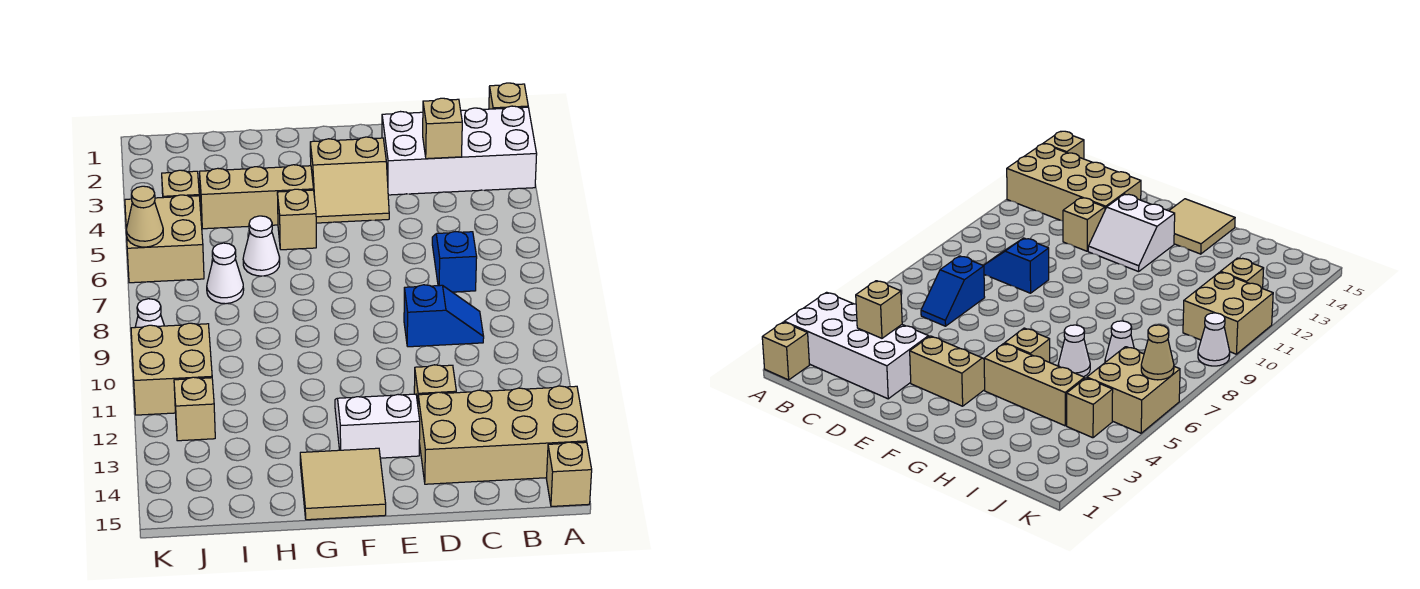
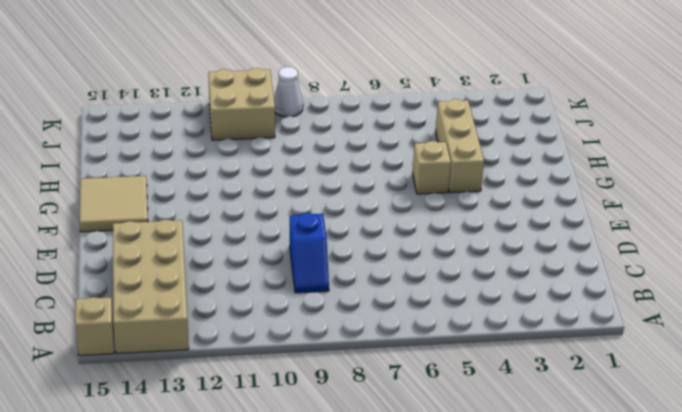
none -> tan brick A1 level 1
none -> white brick A2:D3 level 1
none -> blue slope C6:C7 level 1 top 7

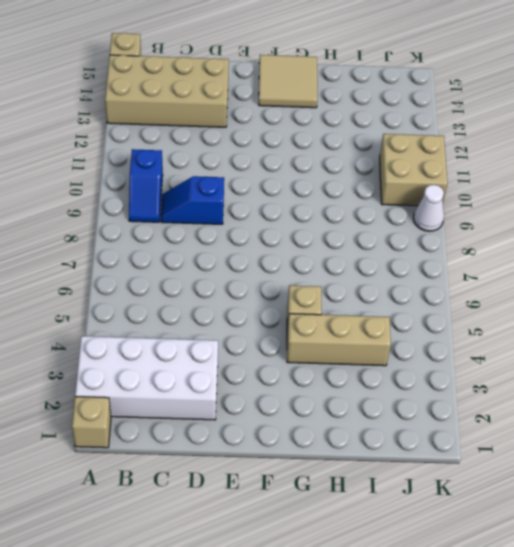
blue slope B9:B10 level 1 top 10 -> blue slope C6:C7 level 1 top 7
none -> tan brick D12 level 1
none -> tan slope E3:F4 level 1 top 3
none -> white slope E12:F13 level 1 top 13

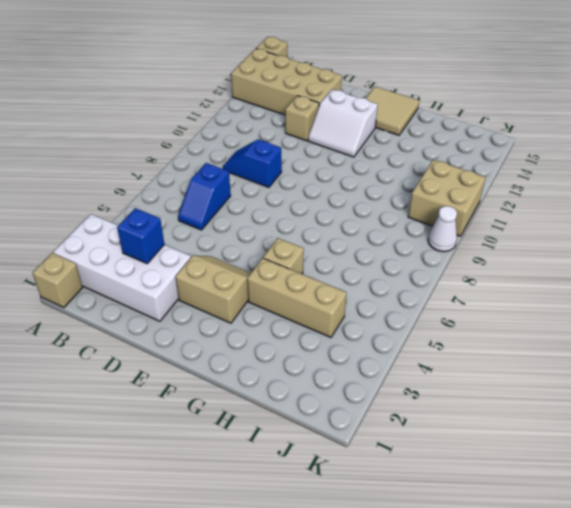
blue brick C3 level 2 -> tan brick C3 level 2
none -> white cone H6 level 1
none -> white cone I7 level 1
none -> tan brick J4 level 1

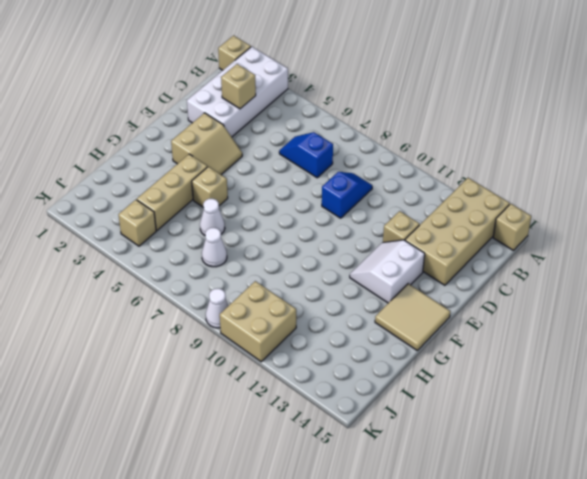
none -> tan brick J5:K6 level 1
none -> tan brick J12 level 1
none -> tan cone K6 level 2

